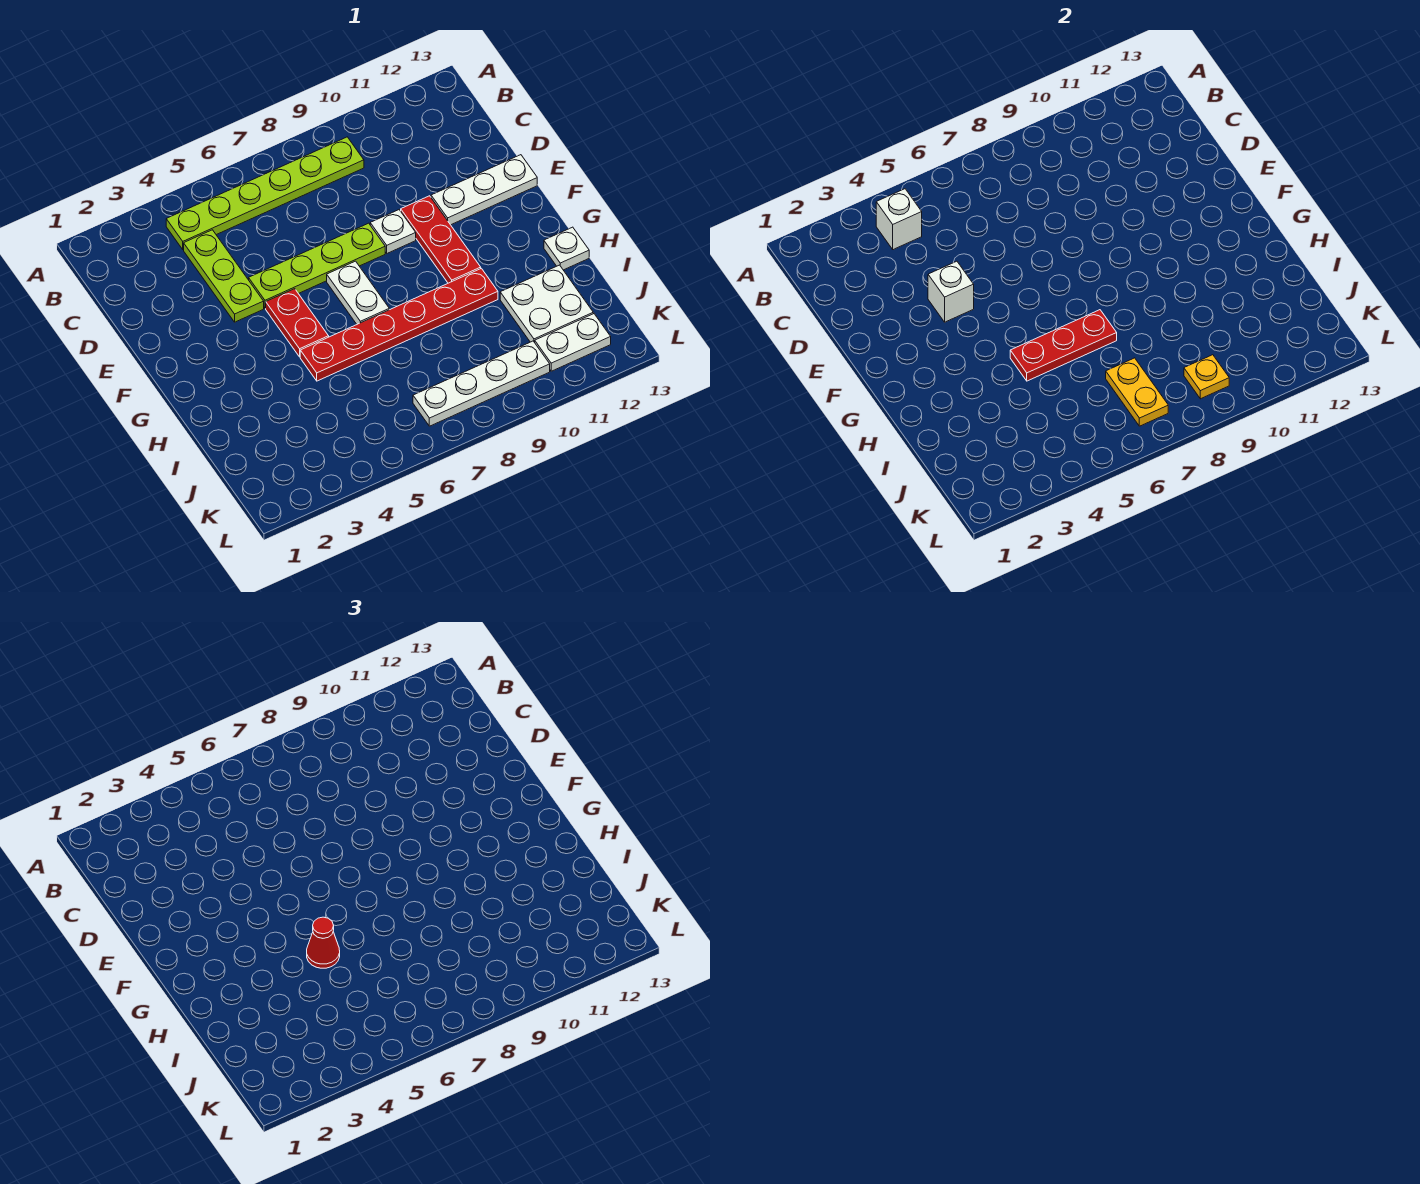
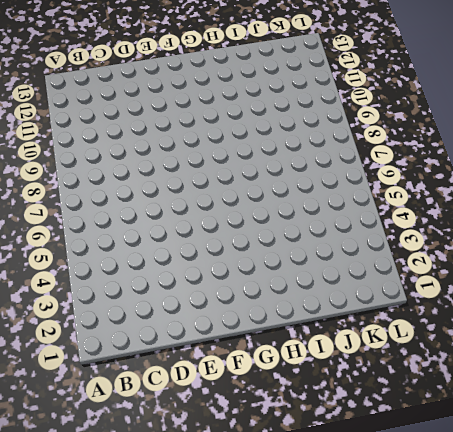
none -> lime plate B4:B9 level 1
none -> lime plate C4:E4 level 1
none -> lime plate E5:E8 level 1

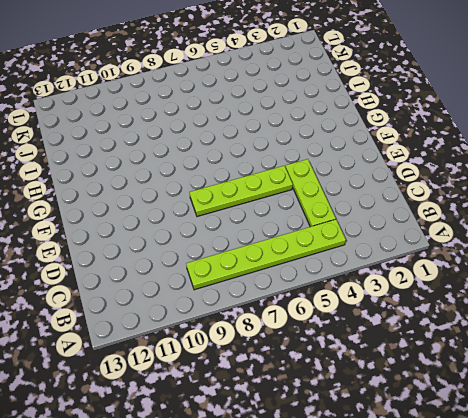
none -> white plate E9 level 1
none -> red plate E10:G10 level 1
none -> white plate E11:E13 level 1

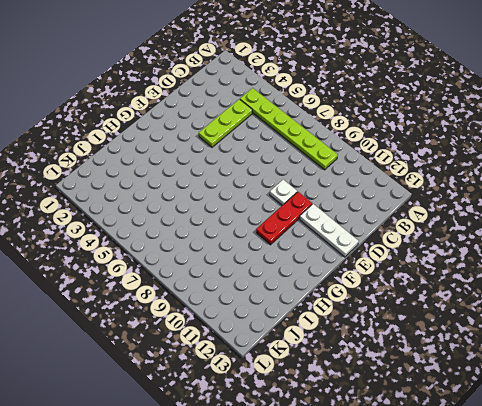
none -> lime plate E5:E8 level 1
none -> red plate F5:G5 level 1
none -> white plate F7:G7 level 1

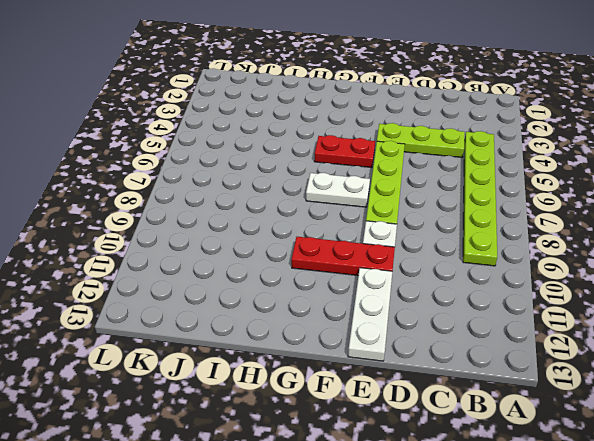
none -> red plate H5:H10 level 1
none -> white plate H13 level 1
none -> white plate I11:J12 level 1

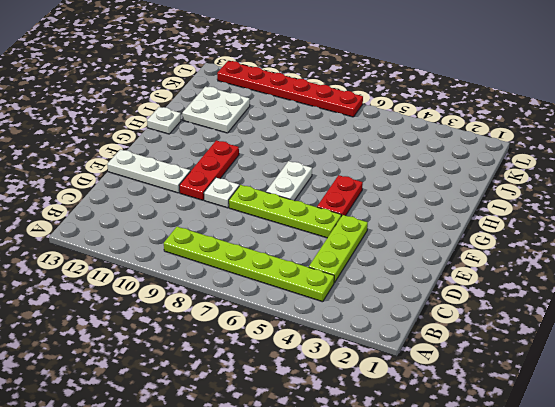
red plate L7:L12 level 1 -> red plate H5:H10 level 1
none -> white plate K7:K10 level 1
none -> white plate K11:K12 level 1
none -> white brick B4 level 2

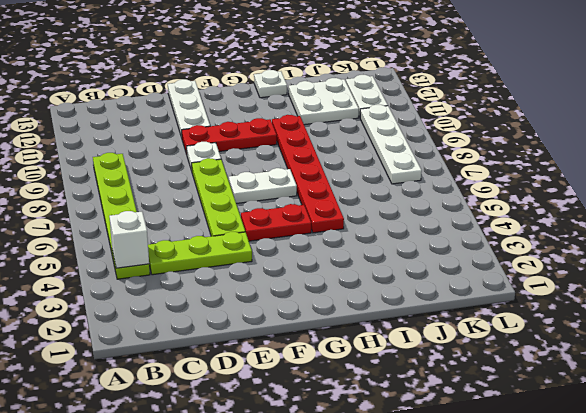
none -> white brick E4 level 2
none -> red plate H5:H7 level 2
none -> yellow plate J7:K7 level 2

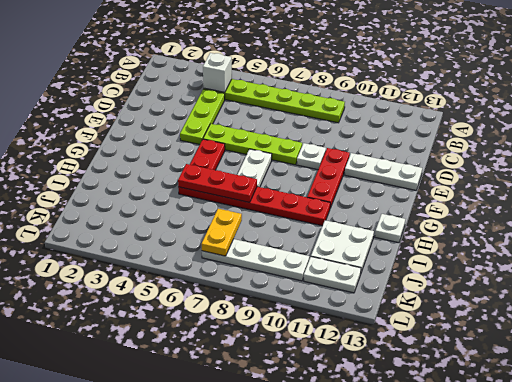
none -> white brick E4 level 2
none -> yellow plate K9 level 2
none -> red cone H5 level 3

